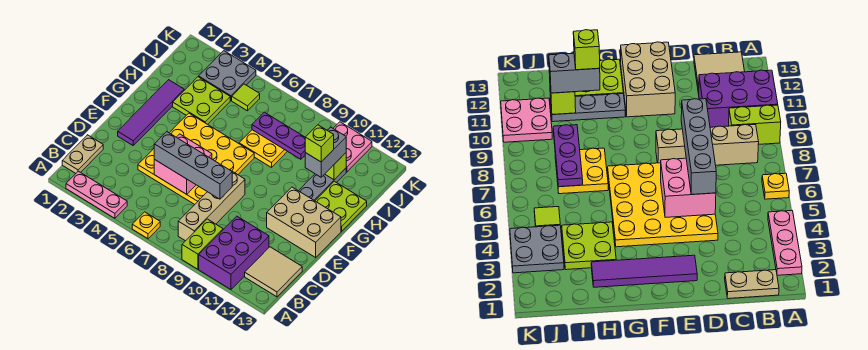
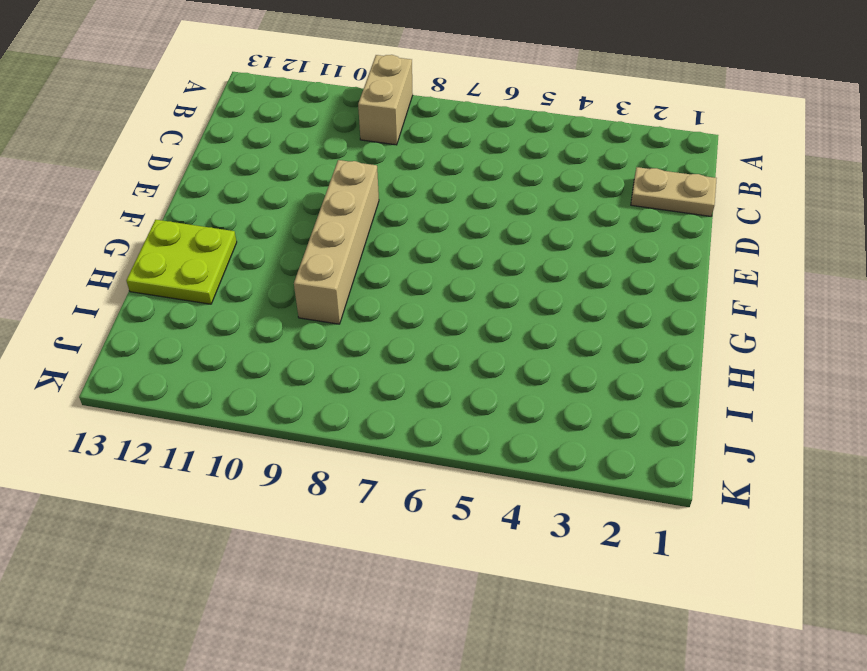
tan brick A9:B9 level 1 -> lime brick A9:B9 level 1
tan plate C1:C2 level 1 -> tan plate B1:C1 level 1
tan brick E9:H9 level 1 -> tan brick B8:E8 level 1
none -> pink plate A2:A4 level 1
none -> yellow plate A6 level 1
none -> purple brick A10:C11 level 1

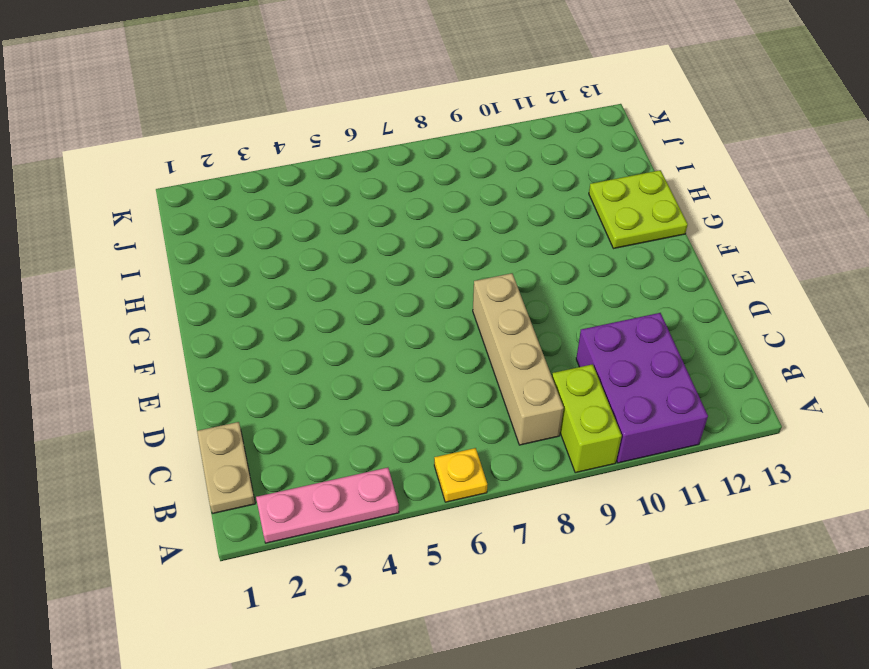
none -> tan tile B12:C13 level 1
none -> yellow plate D4:G7 level 1
none -> purple tile E2:H2 level 1

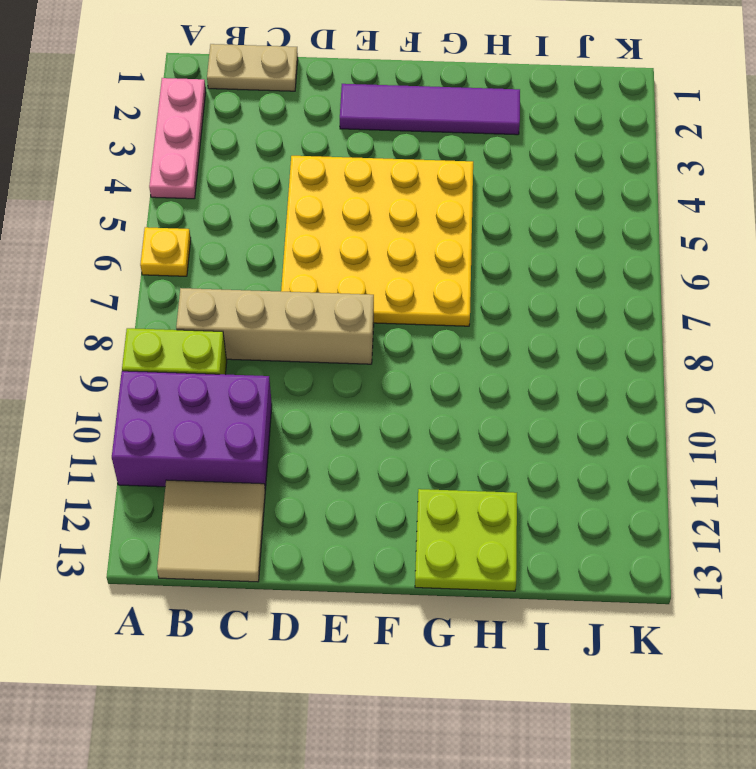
none -> tan brick E11:F13 level 1
none -> grey plate G11:I11 level 1
none -> lime plate H3:I4 level 1

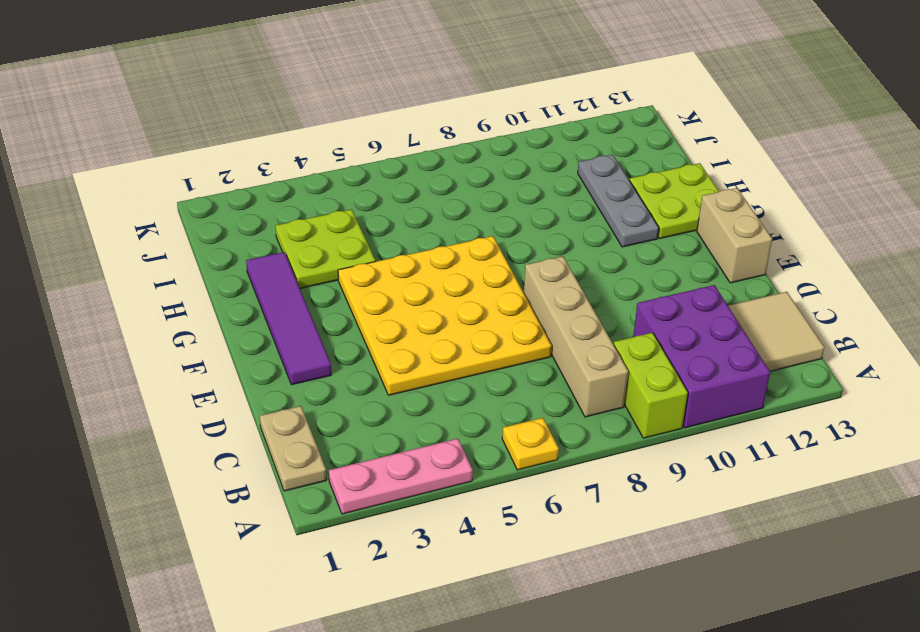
tan brick E13:F13 level 1 -> tan brick E11:F13 level 1
none -> yellow plate H7:I8 level 1
none -> grey plate J3:K4 level 1
none -> lime tile J5 level 1

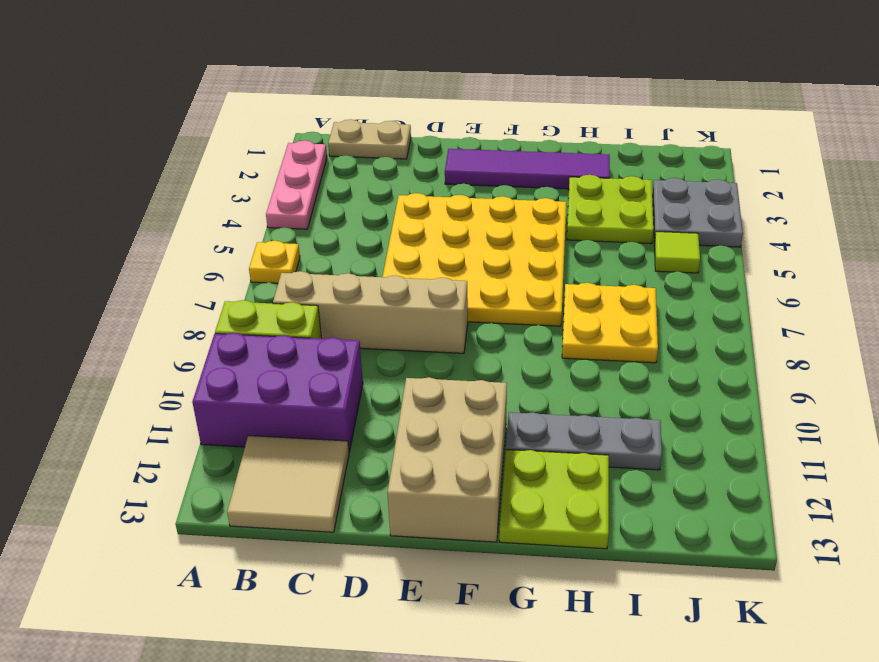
none -> pink plate J10:K11 level 1
none -> pink brick D5:E6 level 2
none -> purple plate I7:I9 level 2

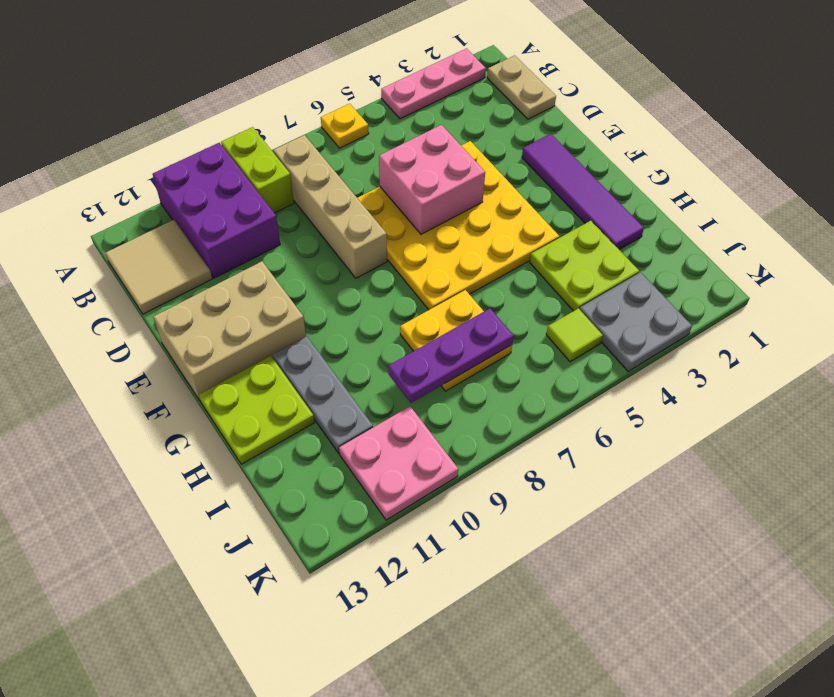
none -> lime brick I11 level 2
none -> grey brick D5:D8 level 3
none -> grey brick H11:I11 level 3

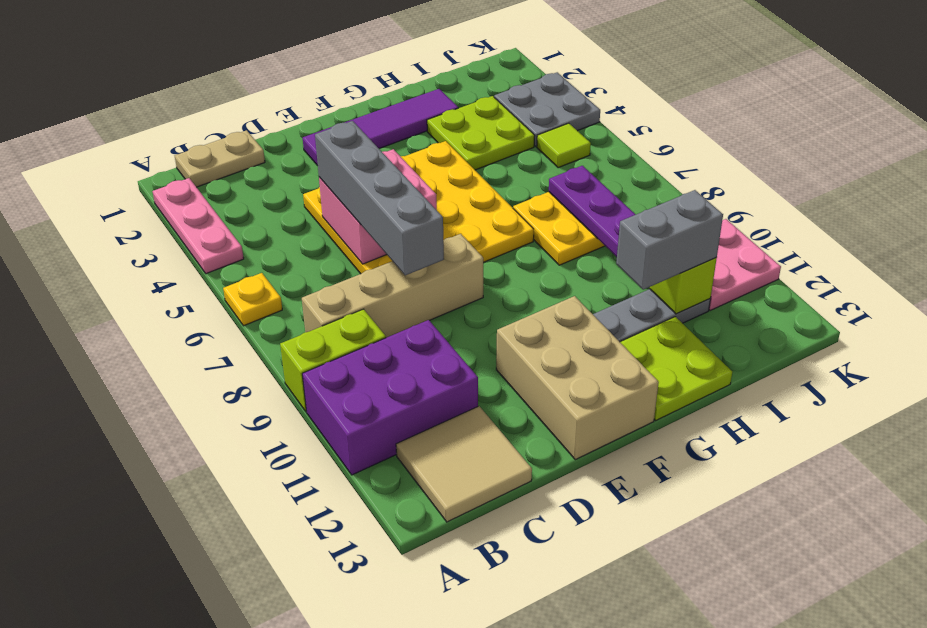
none -> lime brick H11 level 4

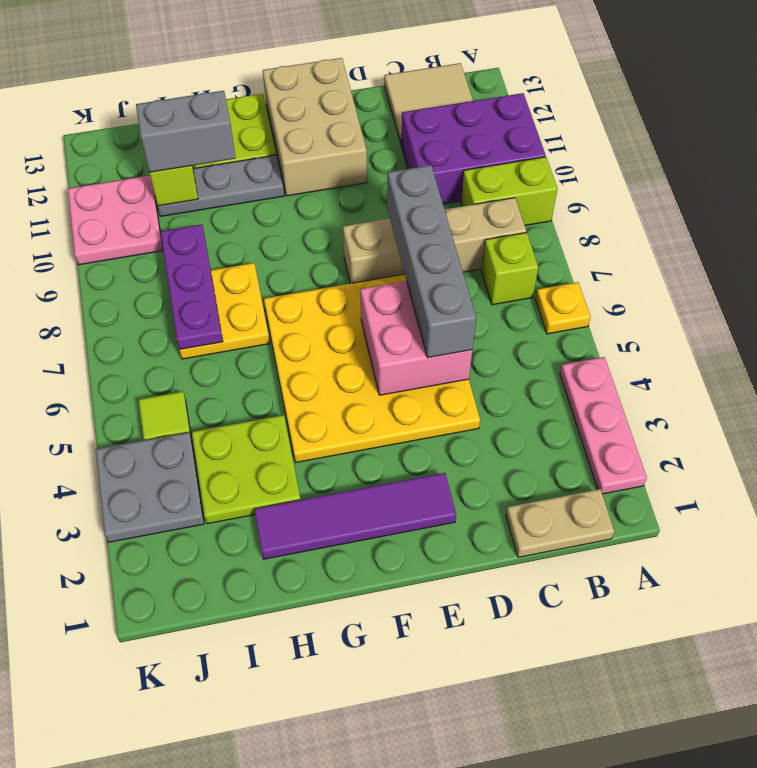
lime brick B7 level 1 -> lime brick H11 level 4

